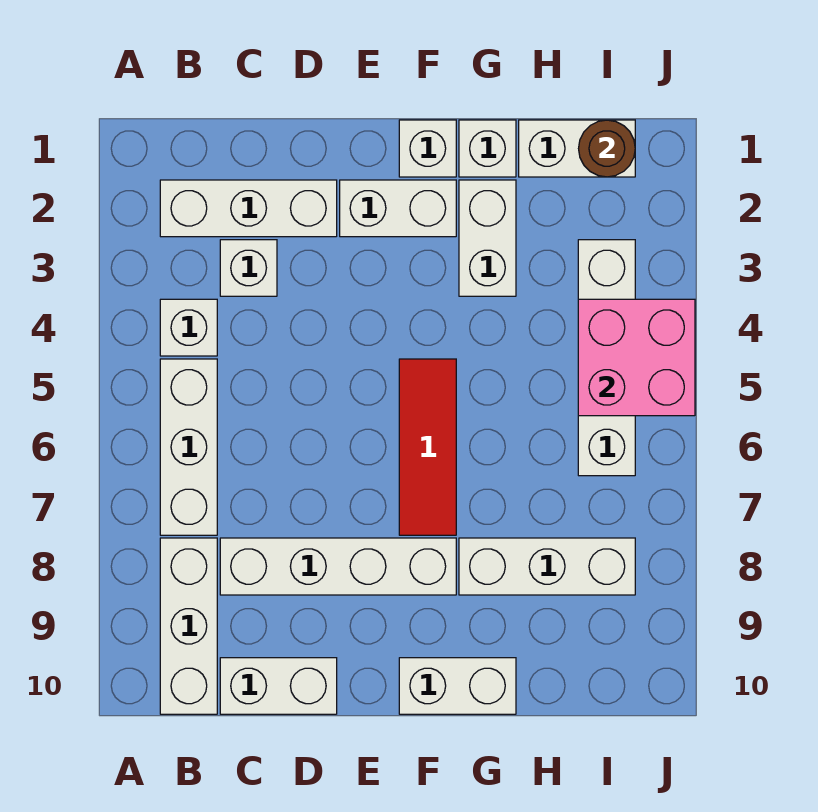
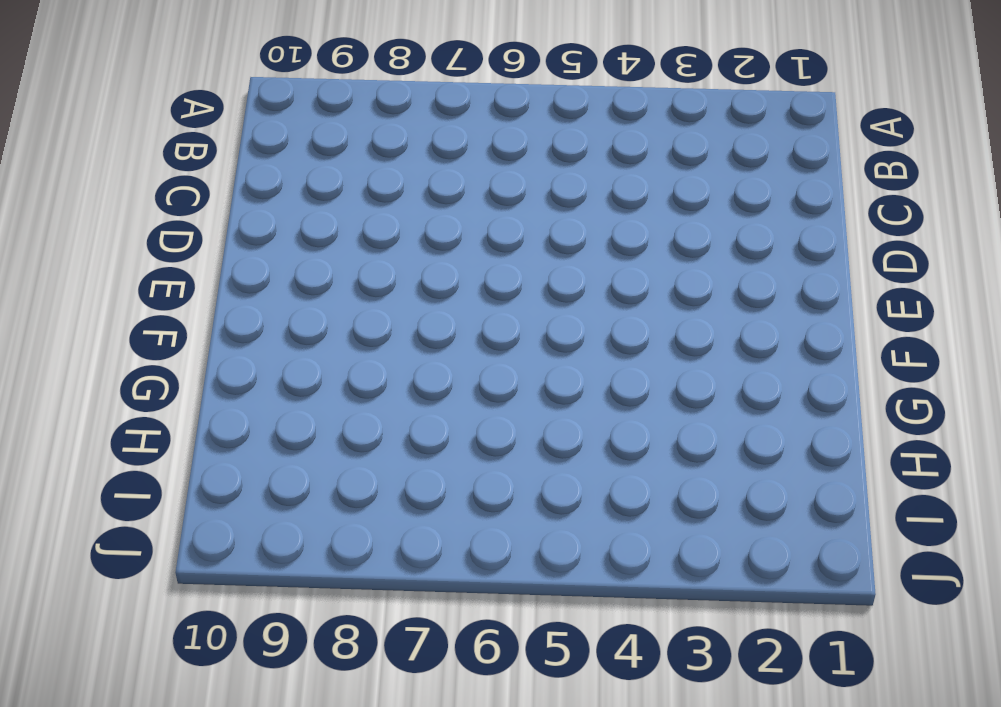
none -> white brick B2:D2 level 1
none -> white brick B4 level 1
none -> white brick B5:B7 level 1

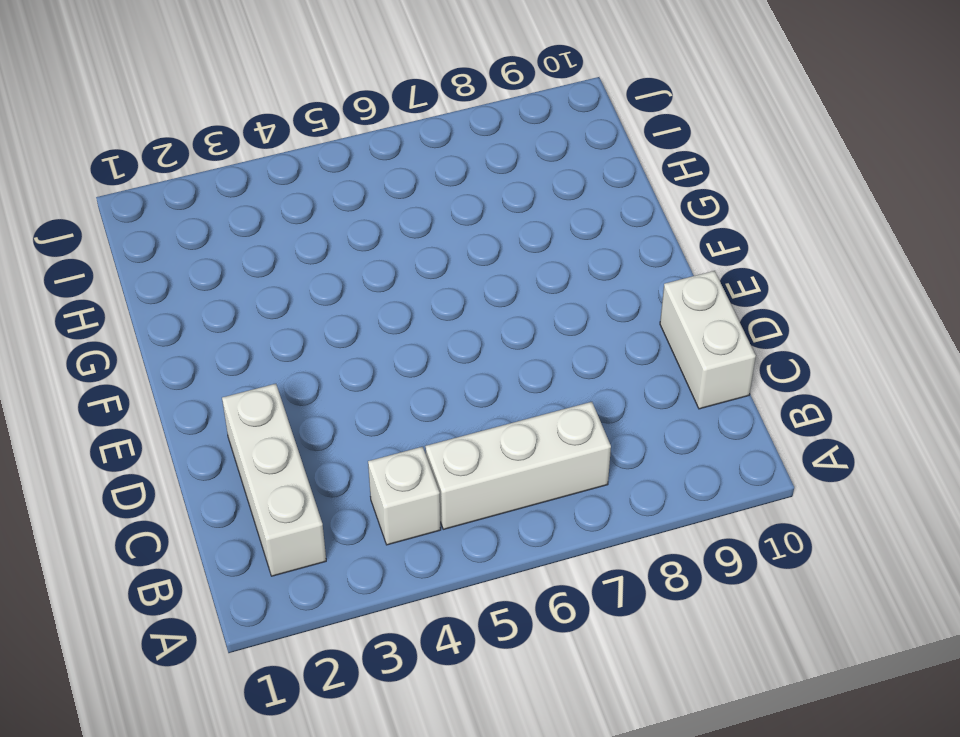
none -> white brick B8:B10 level 1
none -> white brick C3 level 1
none -> white brick C8:F8 level 1

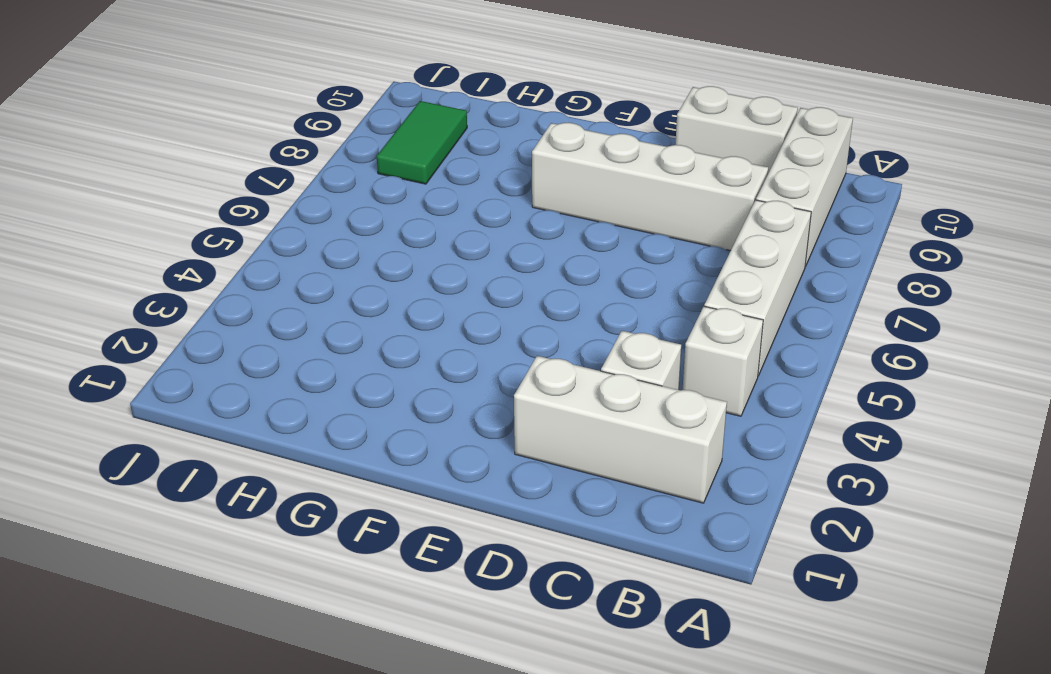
green tile I8:I9 level 1 -> white brick G8:I8 level 1
none -> white brick E2:F2 level 1
none -> white brick F1 level 1
none -> red tile F5:F7 level 1

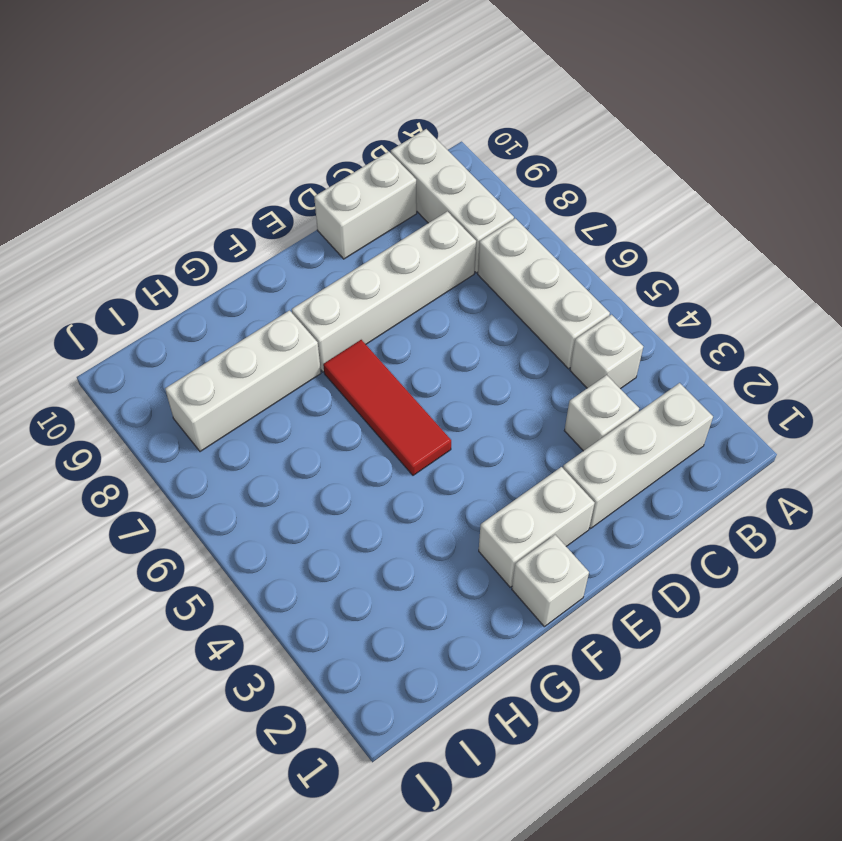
none -> white brick F10:G10 level 1
none -> white brick G1 level 1
none -> white brick G2:G3 level 1

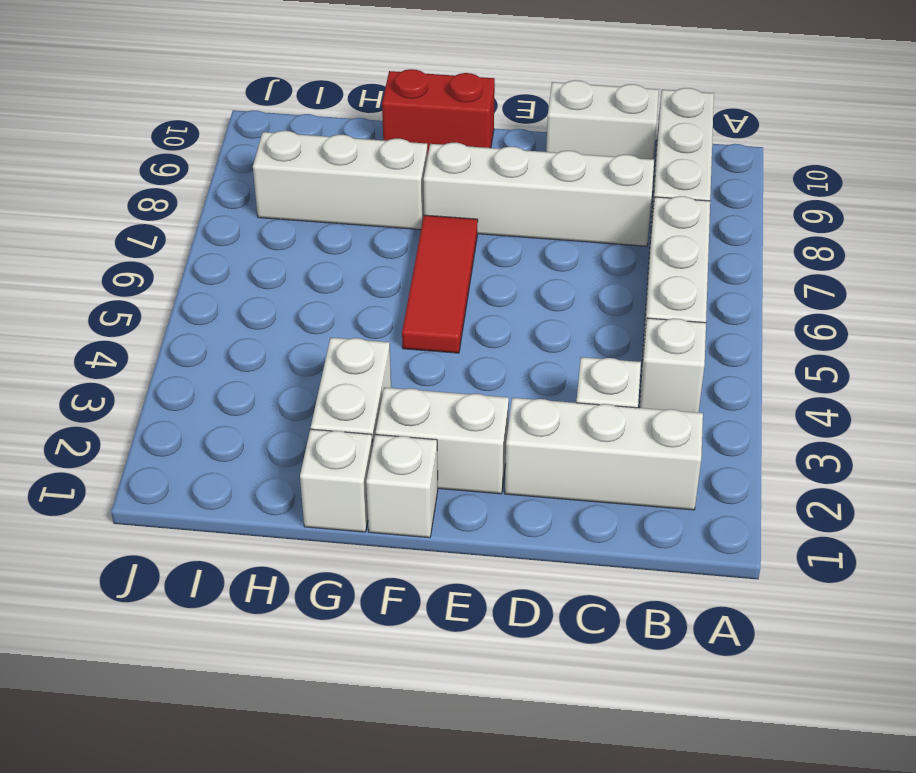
red brick F10:G10 level 1 -> white brick F10:G10 level 1
none -> white brick H1:I1 level 1
none -> white brick I3:I6 level 1
none -> brown round brick I1 level 2

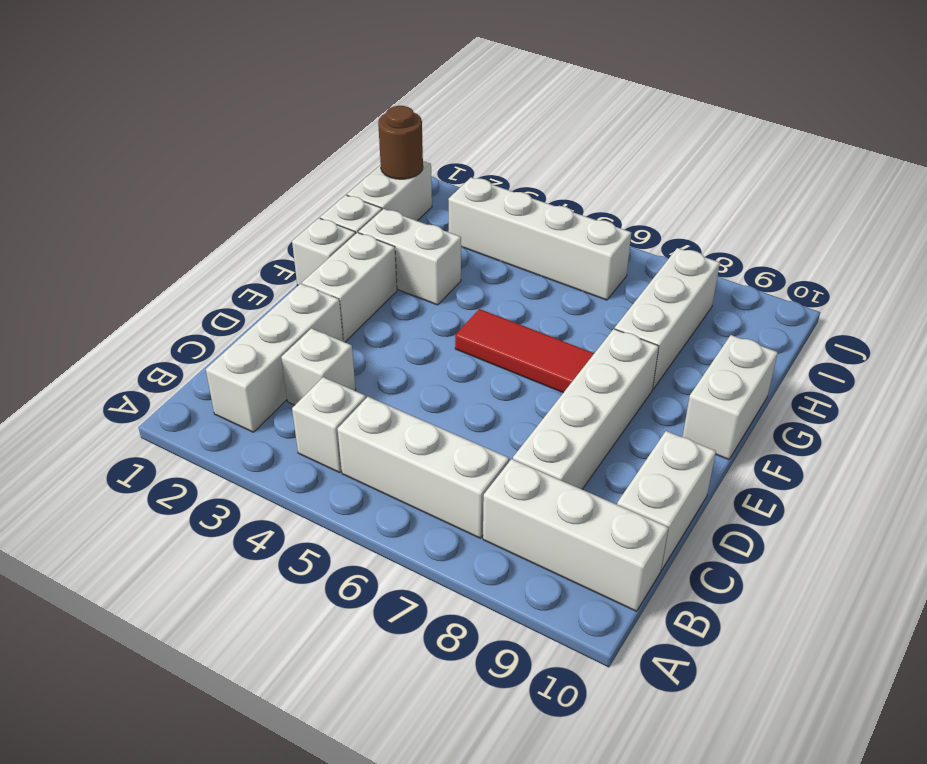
none -> pink brick I4:J5 level 2

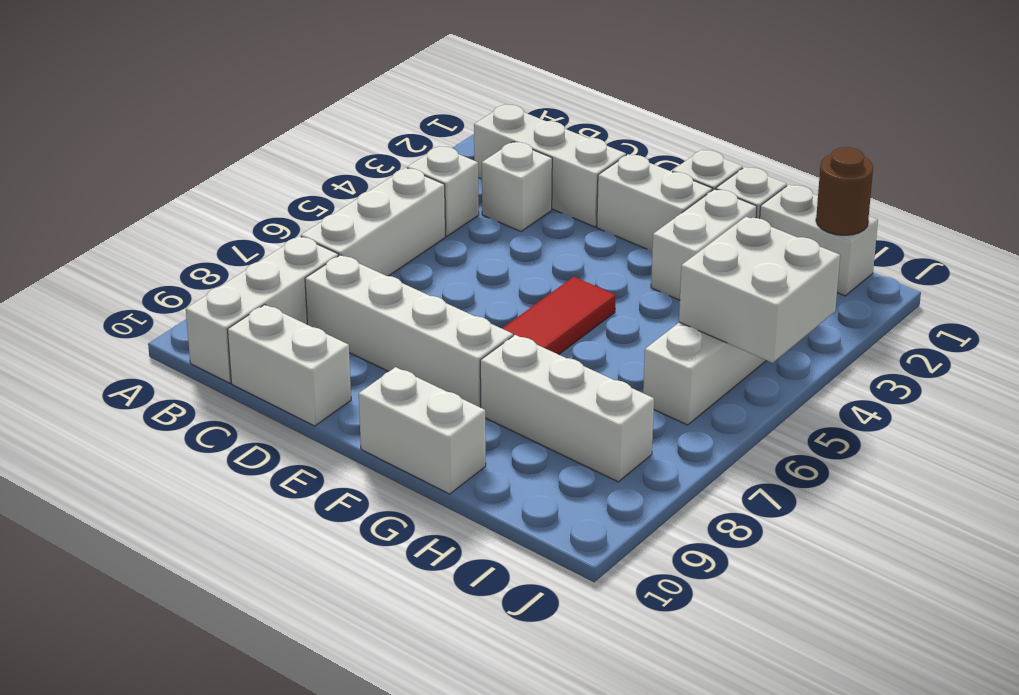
white brick I4:J5 level 2 -> pink brick I4:J5 level 2

